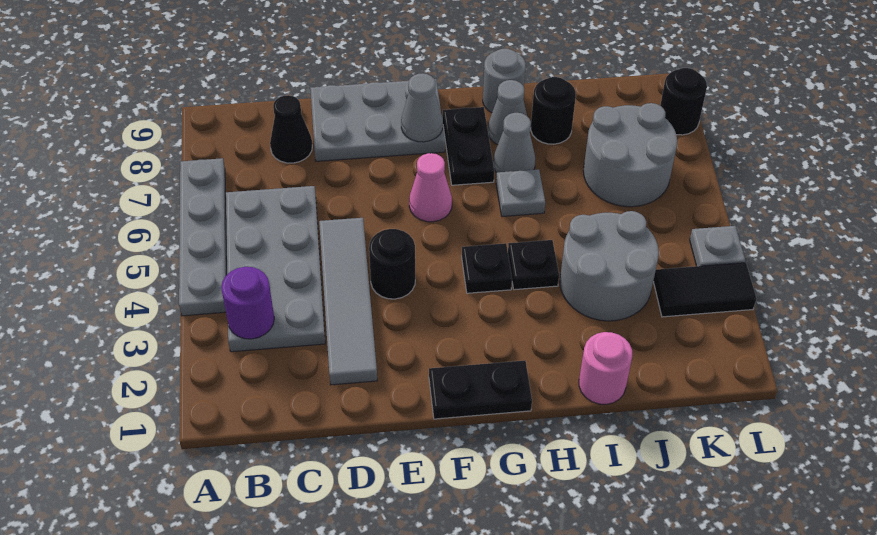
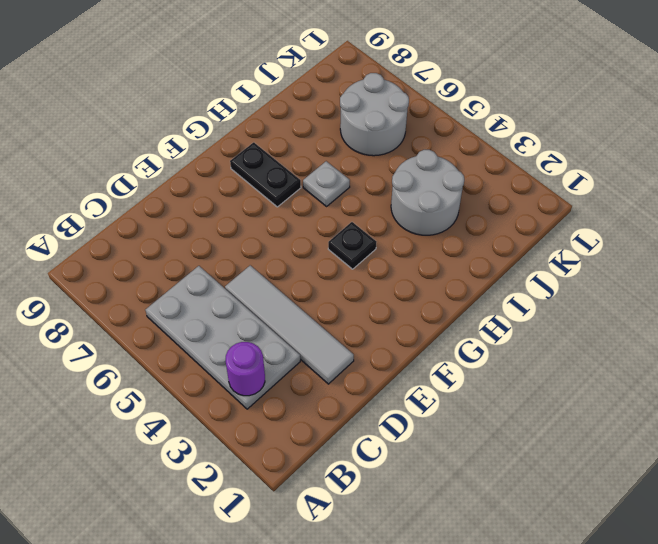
none -> grey plate A4:A7 level 1
none -> black cone C8 level 1
none -> grey plate D8:F9 level 1

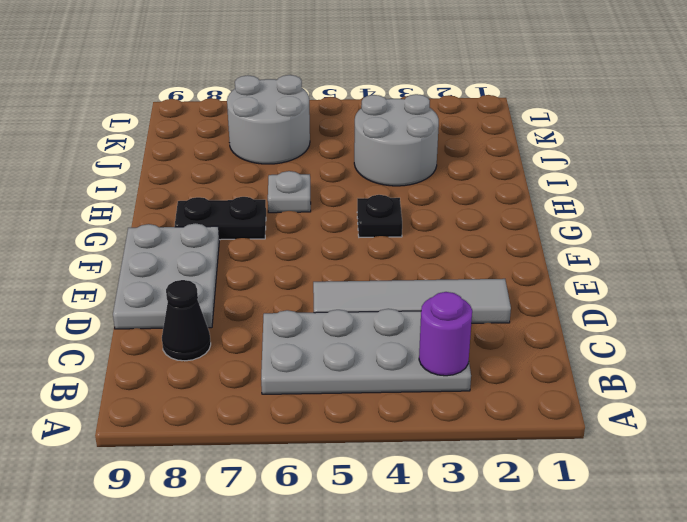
none -> grey plate A4:A7 level 1
none -> black round brick E4 level 1
none -> black plate F1:G1 level 1

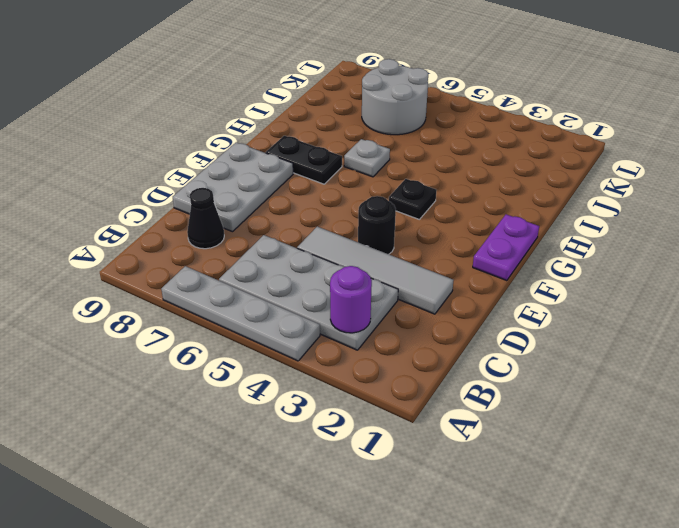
purple plate F1:G1 level 1 -> black plate F1:G1 level 1
none -> pink cone F6 level 1
none -> black plate H4 level 1
none -> grey cone H7 level 1

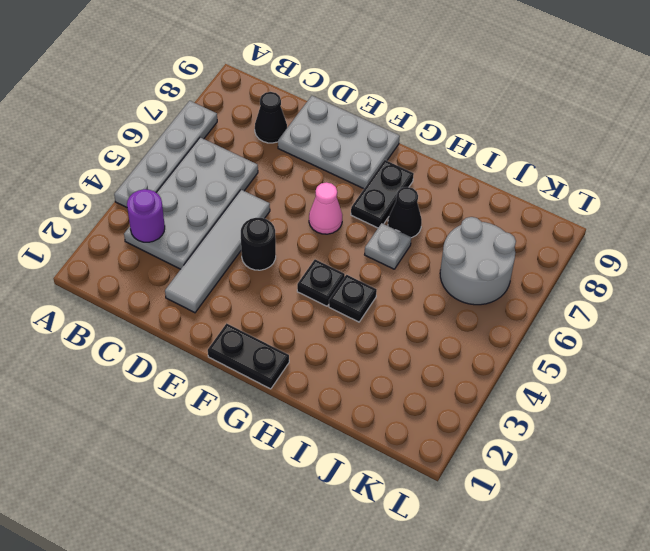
black cone H7 level 1 -> grey cone H7 level 1
none -> grey cone H8 level 1
none -> grey round brick H9 level 1
none -> pink round brick I1 level 1

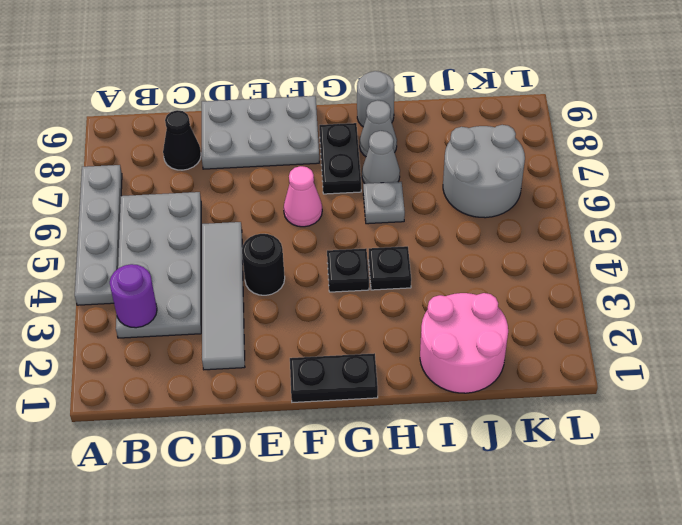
pink round brick I1:J2 level 1 -> pink round brick I1 level 1
none -> grey round brick I3:J4 level 1
none -> black round brick I8 level 1
none -> black tile K3:L3 level 1

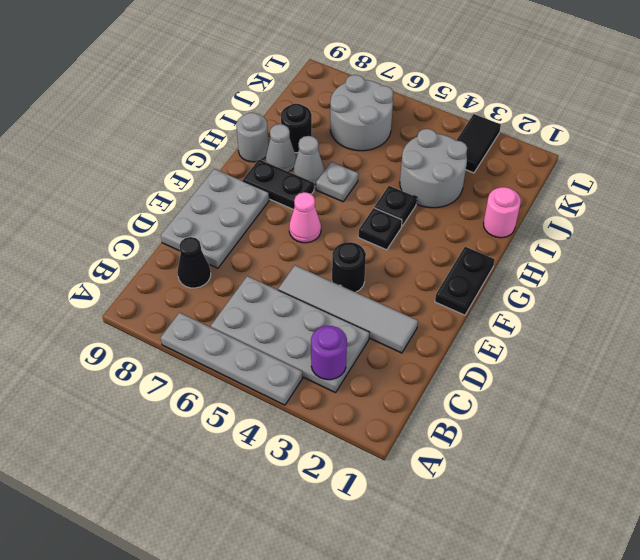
none -> grey plate L4 level 1
none -> black round brick L8 level 1
none -> grey cone F8 level 2

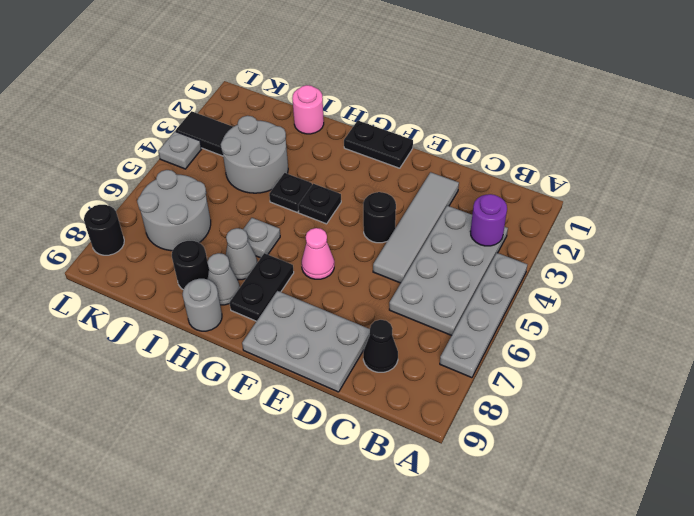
none -> grey cone F8 level 2

